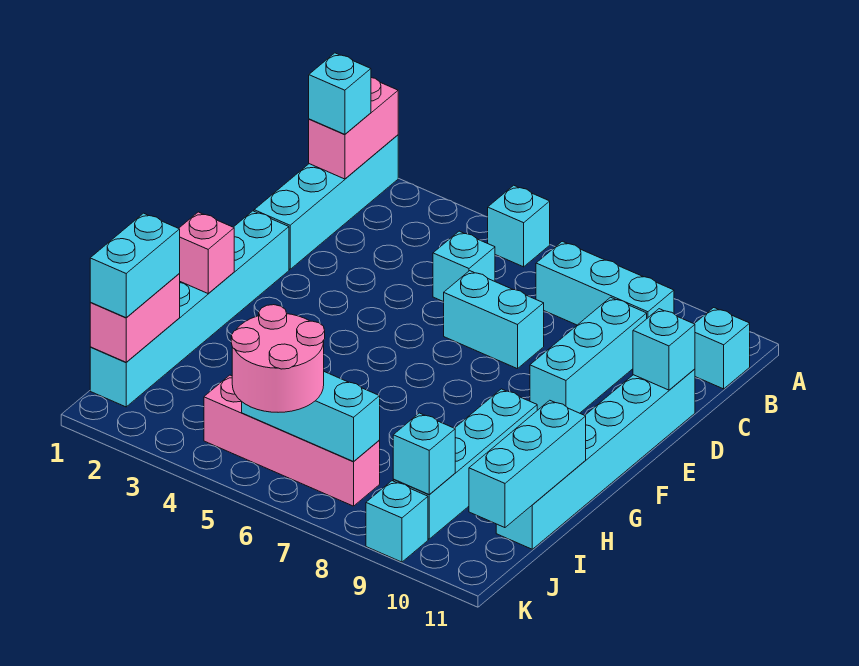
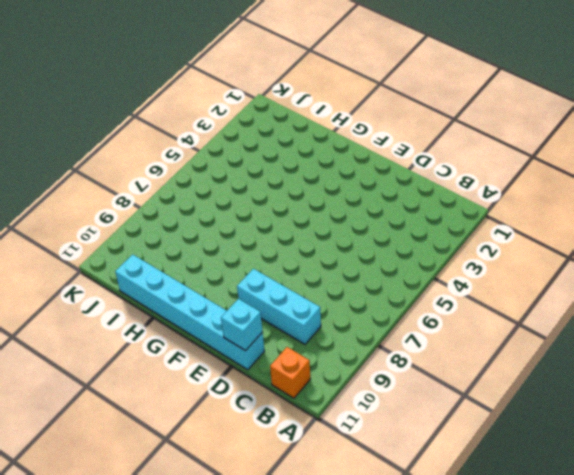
orange brick B11 level 1 -> cyan brick B11 level 1
none -> cyan brick A1:D1 level 1
none -> cyan brick A5 level 1
none -> cyan brick B7:B9 level 1

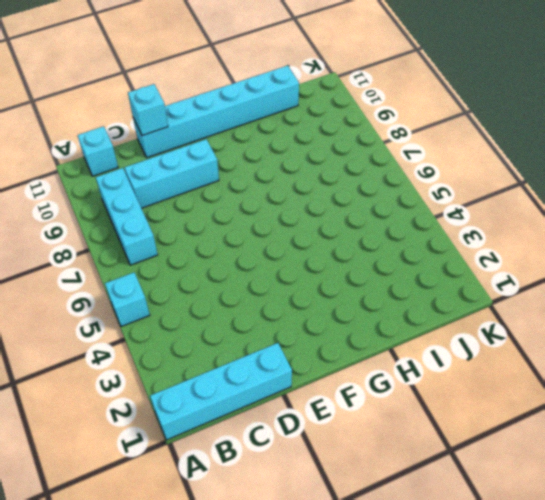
none -> cyan brick C5 level 1
none -> cyan brick D6:D7 level 1
none -> cyan brick E1:J1 level 1

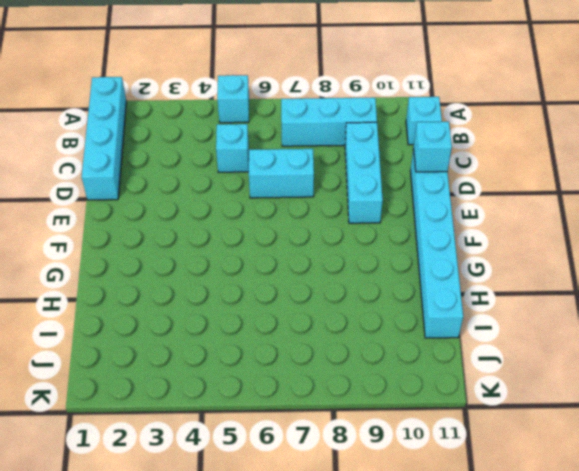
none -> cyan brick E1:J1 level 1
none -> cyan brick G9:J9 level 1
none -> pink brick J4:J7 level 1

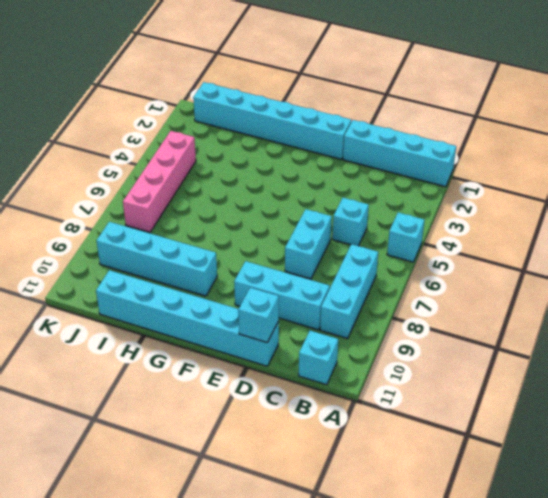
none -> cyan brick K9 level 1
none -> pink brick A1:B1 level 2
none -> pink brick G1 level 2

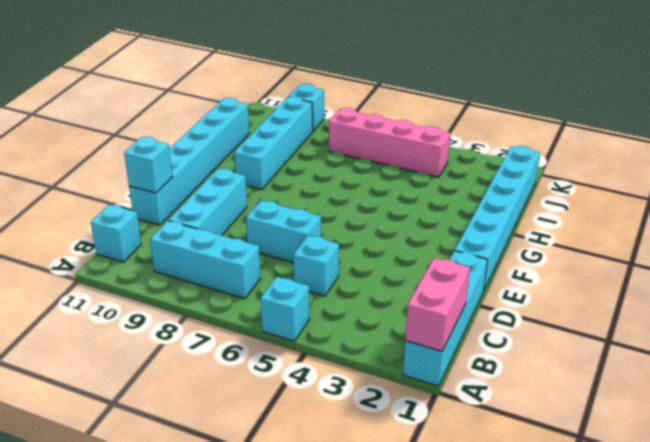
none -> pink brick G1 level 2
none -> cyan brick H11:J11 level 2
none -> pink brick I1:J1 level 2

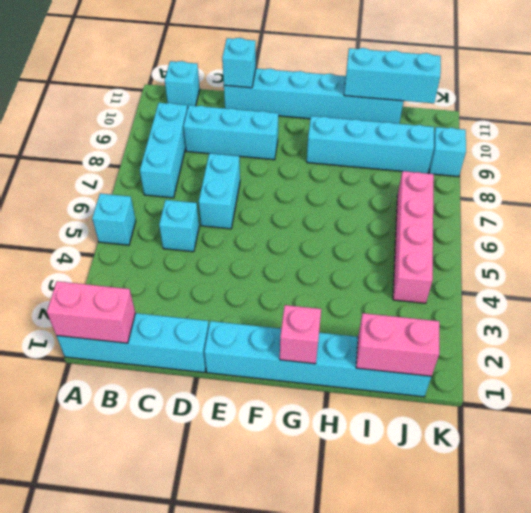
none -> cyan brick J5:J7 level 2
none -> cyan brick J9 level 2
none -> cyan brick B1 level 3

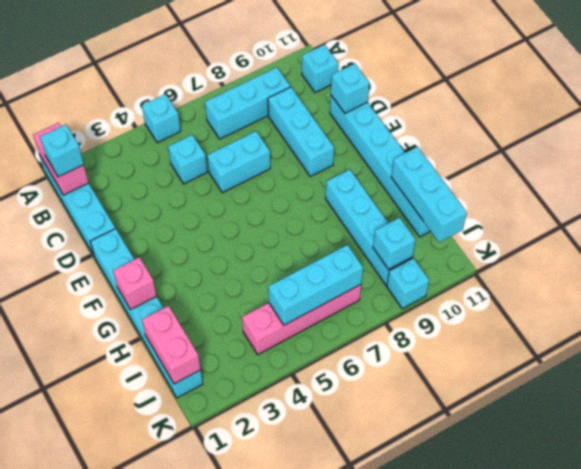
none -> cyan brick I1:J1 level 3
none -> pink round brick J5:K6 level 3

